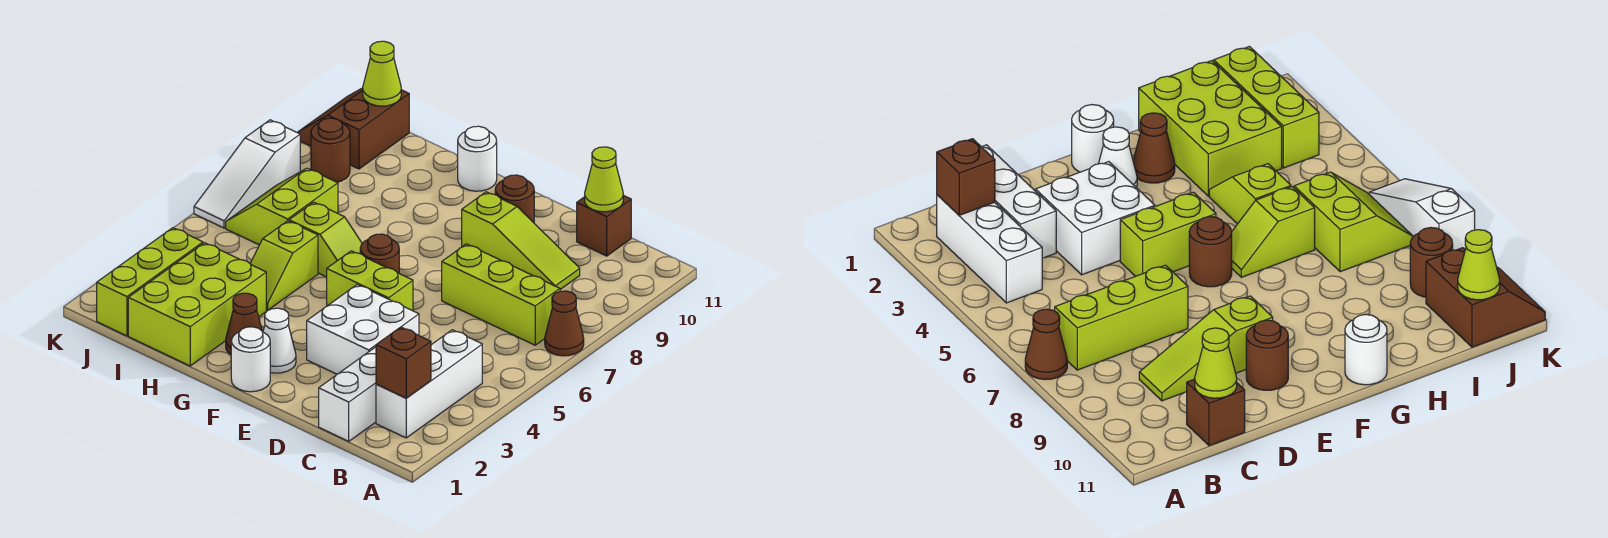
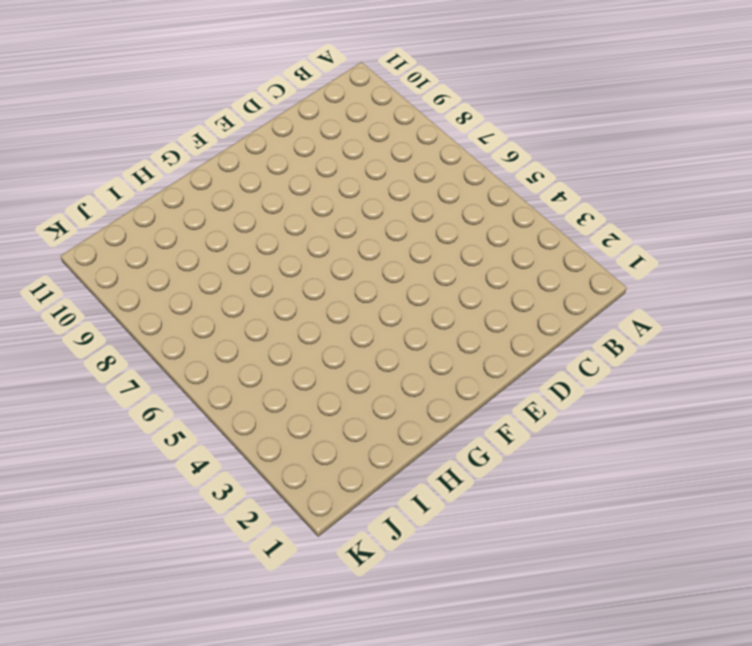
none -> brown cone A7 level 1
none -> white brick B2:B4 level 1
none -> lime brick B7:D7 level 1

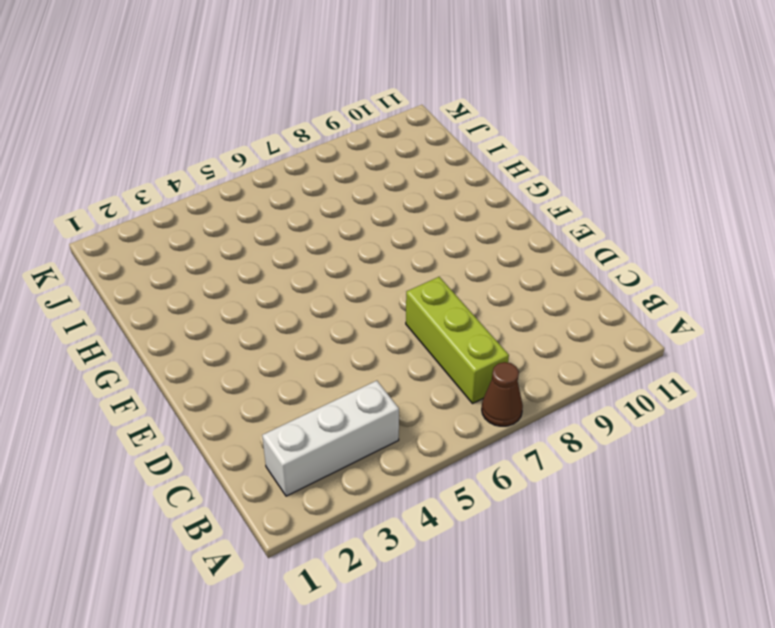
none -> white brick C1:C3 level 1
none -> lime slope C9:E9 level 1 top E
none -> brown brick C11 level 1

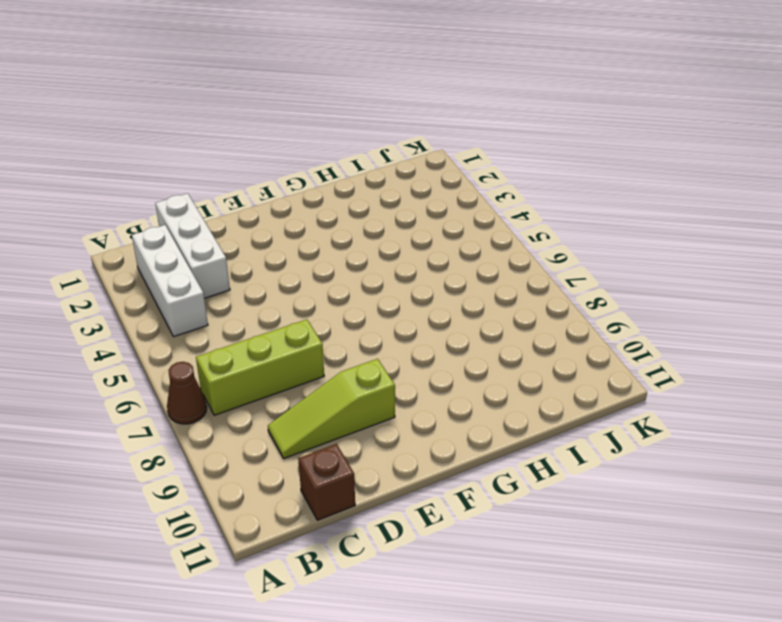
none -> white brick D3:E4 level 1
none -> lime brick E5:F5 level 1
none -> brown round brick E10 level 1

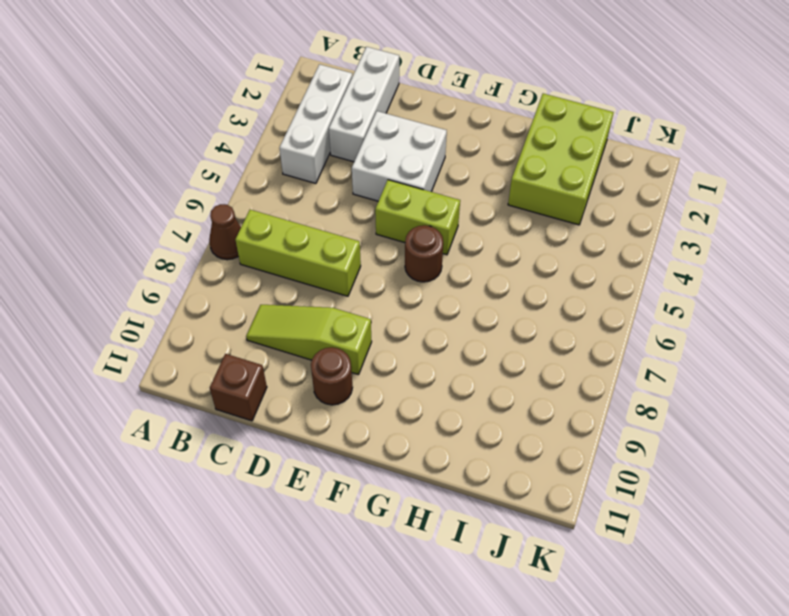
none -> white round brick F1 level 1
none -> white cone F2 level 1
none -> brown cone G2 level 1

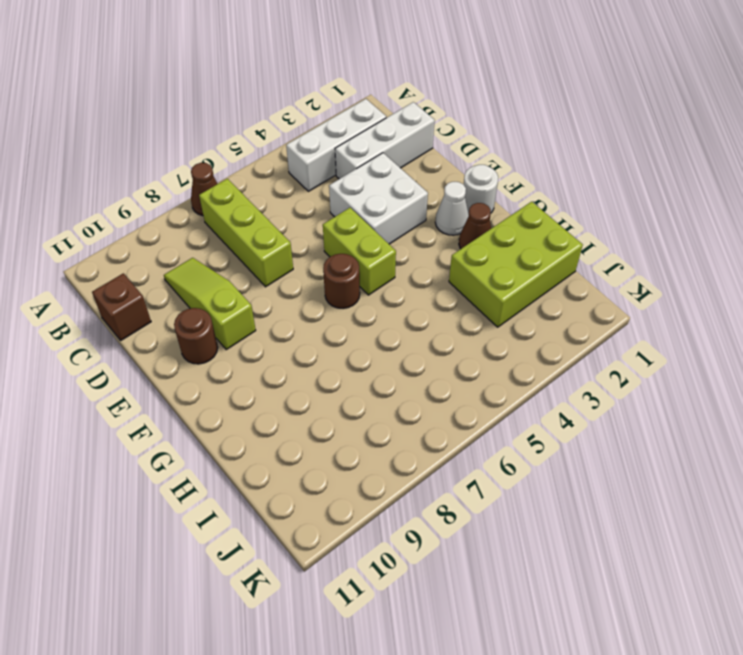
none -> lime slope G6:H6 level 1 top H
none -> white round brick G11 level 1
none -> lime slope H4:H5 level 1 top 5

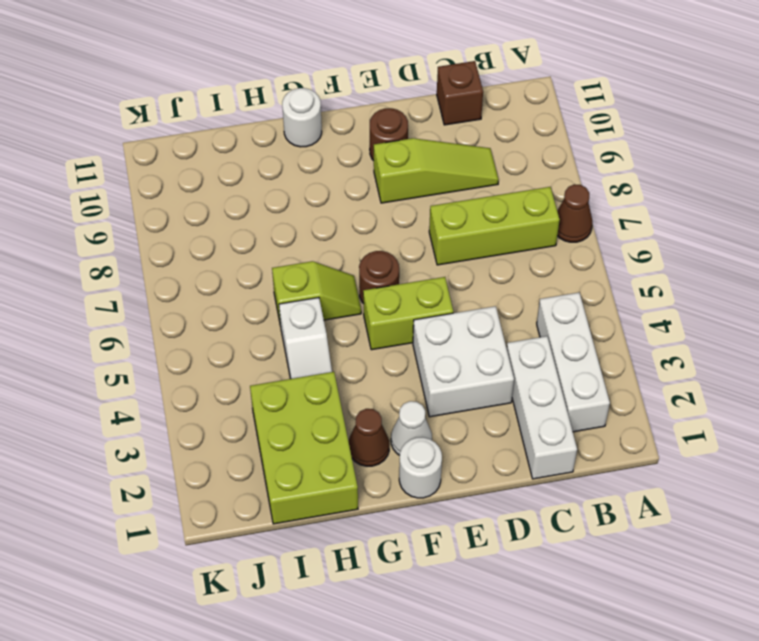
white slope H4:H5 level 1 top 5 -> lime slope H4:H5 level 1 top 5
none -> lime slope I6:J7 level 1 top I
none -> lime brick J1:J3 level 1
none -> brown round brick J9 level 1

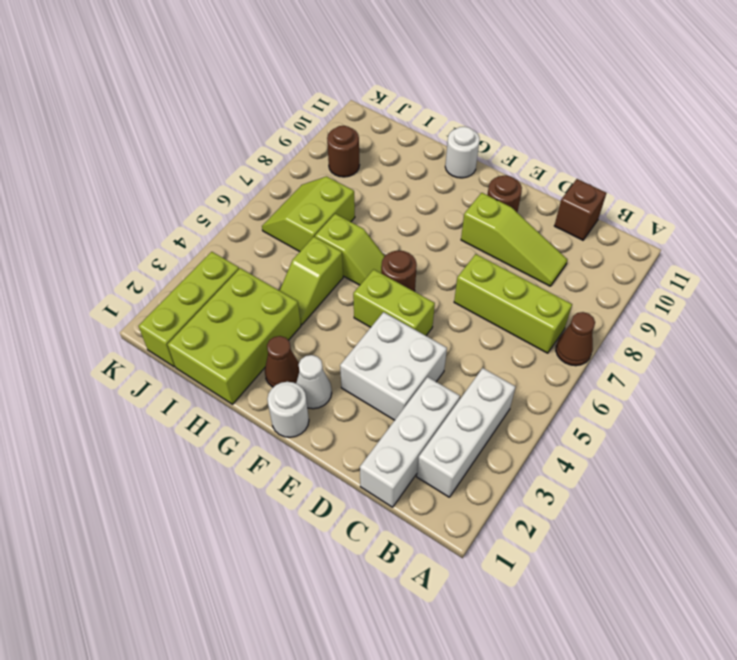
none -> brown slope J10:K11 level 1 top J
none -> white slope K6:K8 level 1 top 8
none -> brown brick B2 level 2

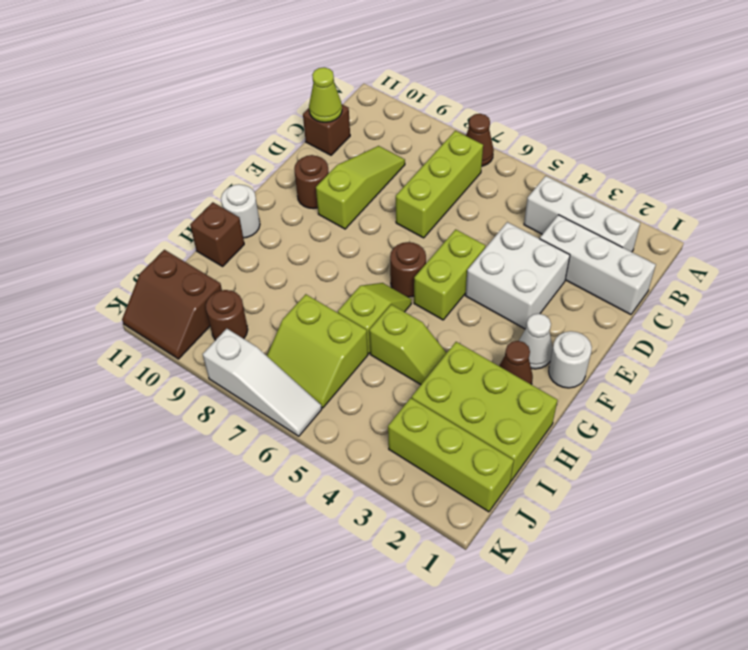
brown brick H11 level 1 -> brown brick B2 level 2
none -> lime cone J11 level 2

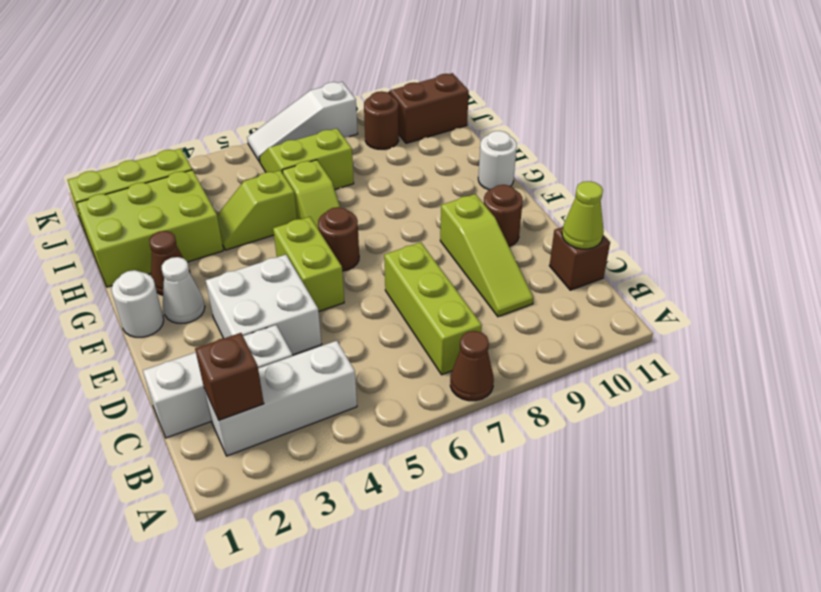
none -> lime cone J11 level 2

